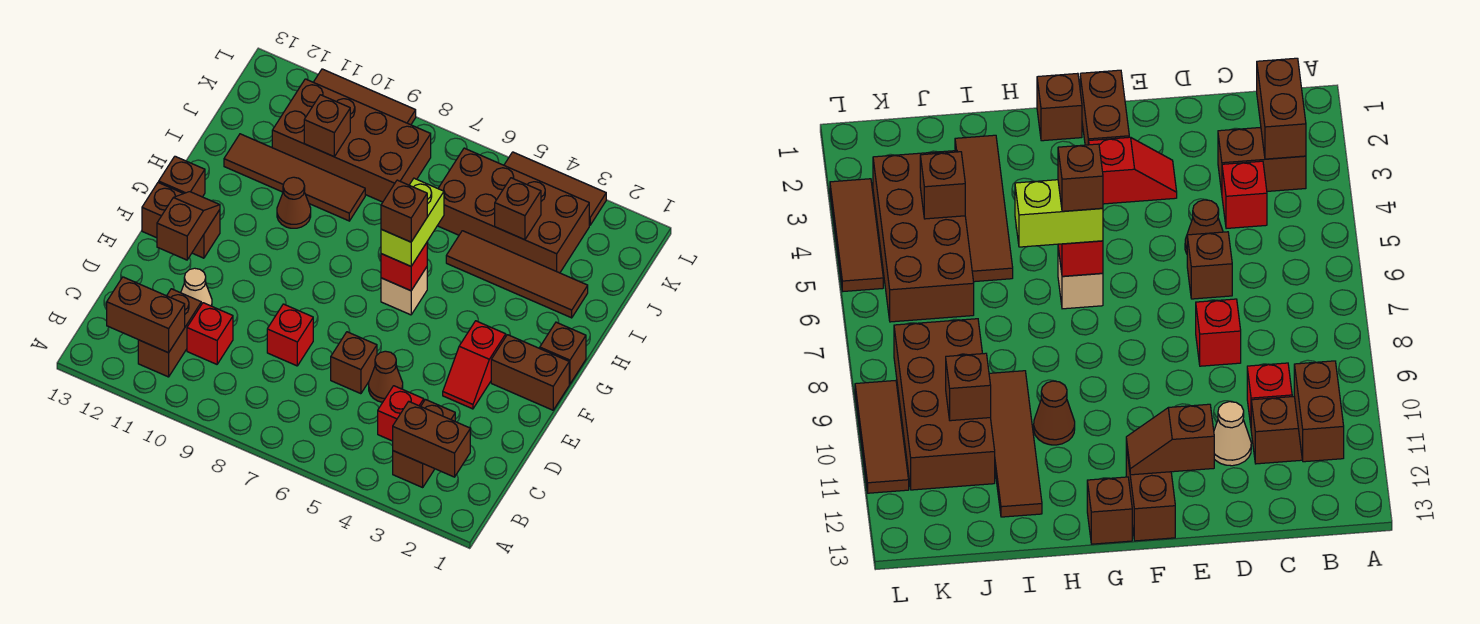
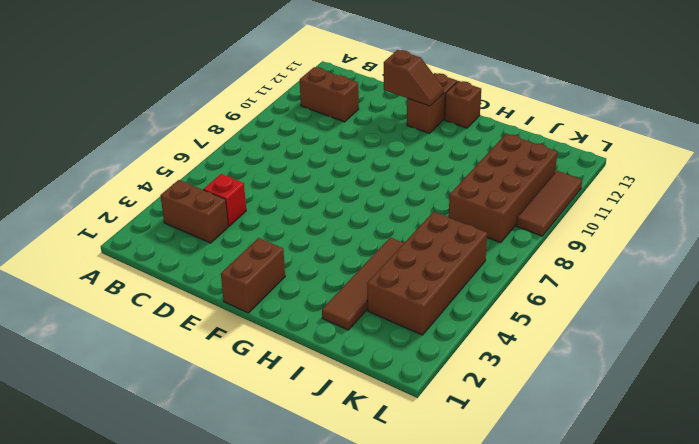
none -> red brick C10 level 1
none -> brown cone D5 level 1
none -> brown brick D6 level 1

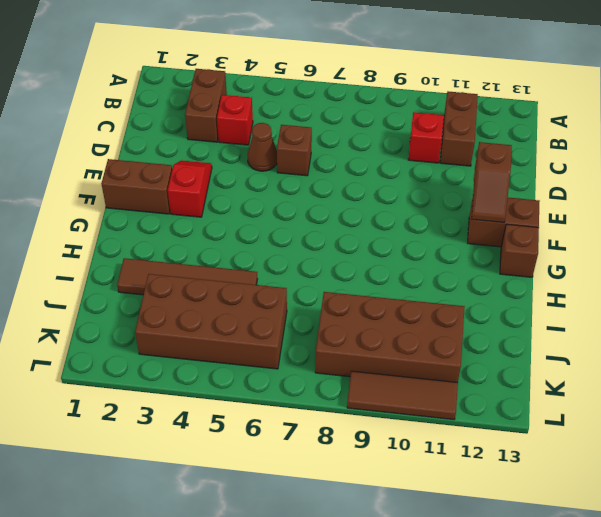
none -> red brick D8 level 1
none -> tan cone D11 level 1
none -> brown brick G1 level 1

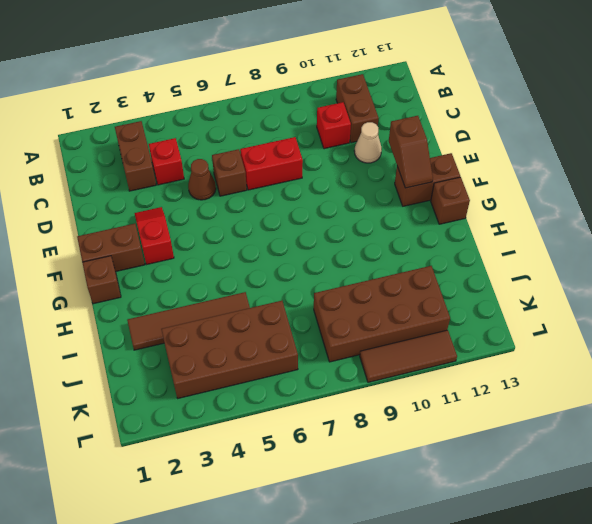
red brick D7:D8 level 1 -> red brick D8 level 1
none -> tan brick G6 level 1
none -> brown cone H10 level 1
none -> brown tile I9:I12 level 1

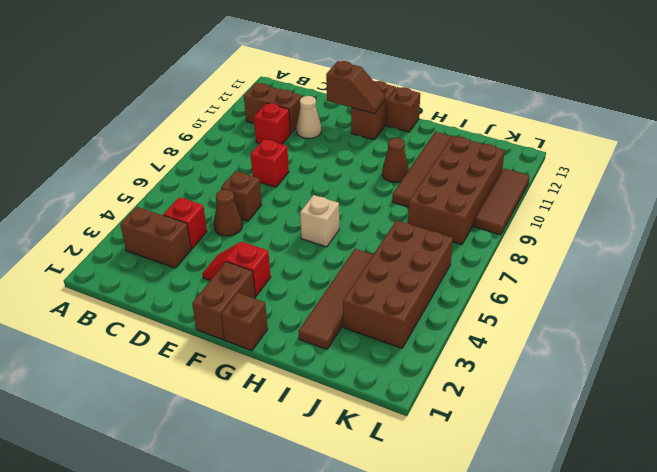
none -> brown tile L3:L5 level 1
none -> brown brick B2:B3 level 2
none -> brown brick B11:B12 level 2

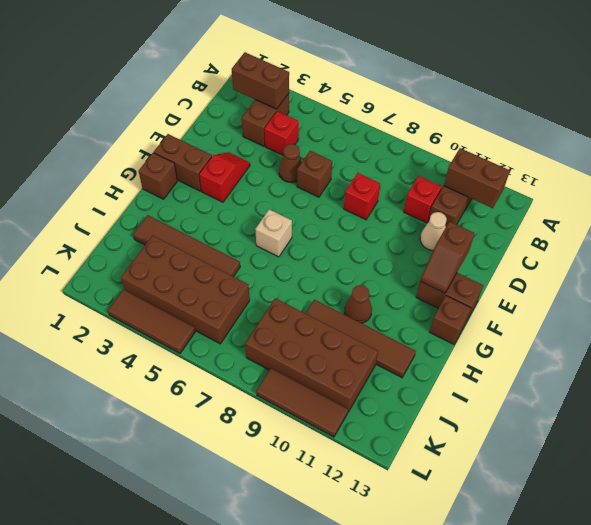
none -> red brick G6 level 2
none -> brown brick J4 level 2
none -> brown brick J10 level 2

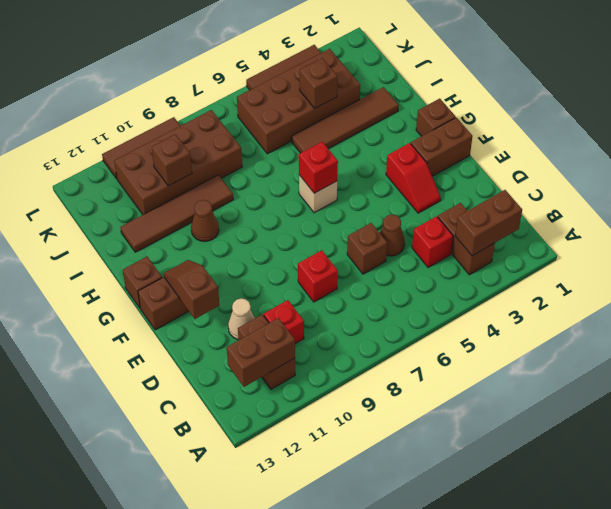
none -> lime brick G6:H6 level 3
none -> brown brick G6 level 4

